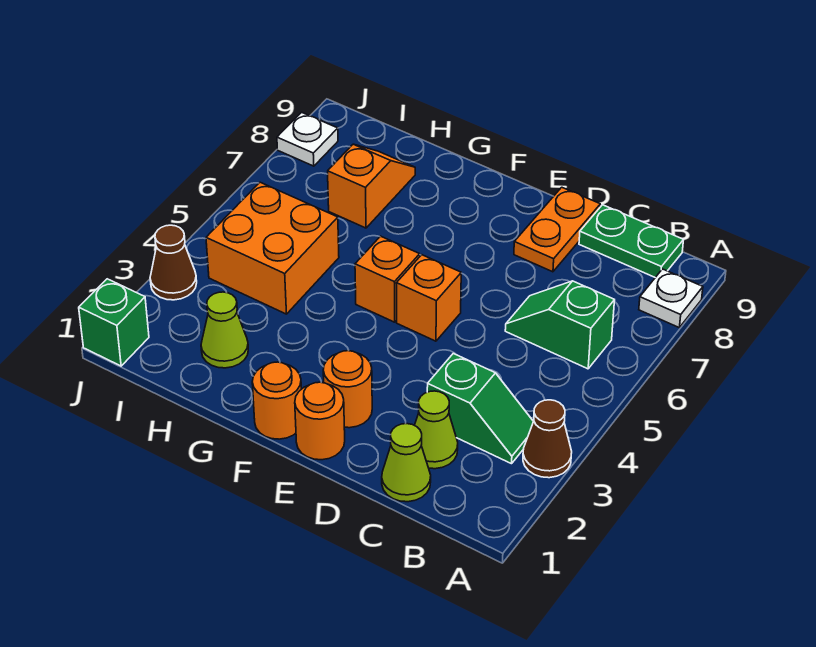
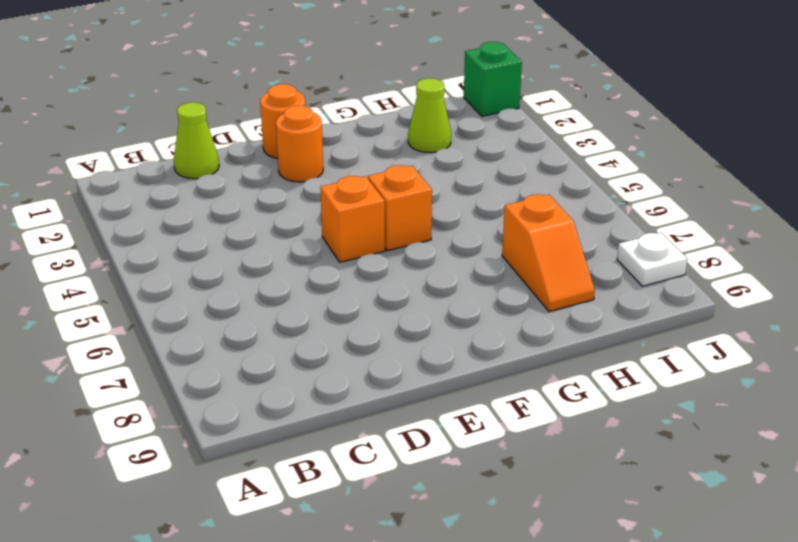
none -> brown cone A3 level 1
none -> white plate A8 level 1
none -> green slope B3:C3 level 1 top C

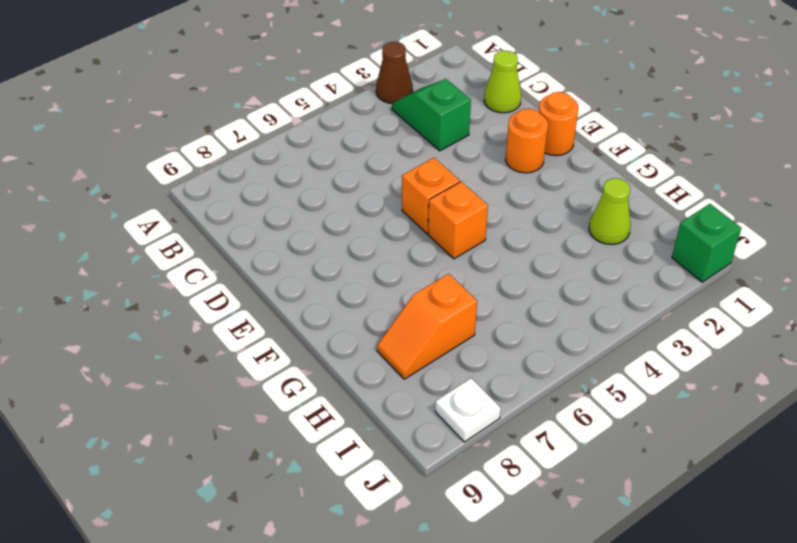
none -> white plate A8 level 1
none -> green slope B6:C6 level 1 top B
none -> green plate B9:C9 level 1

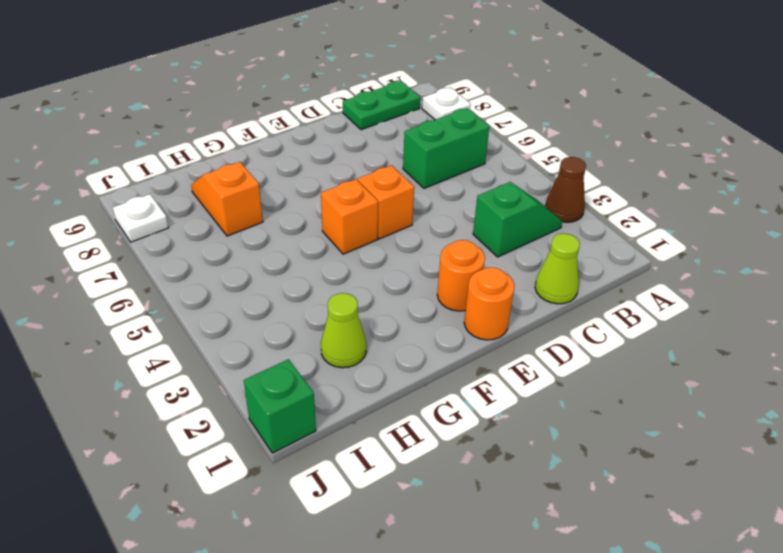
green brick B6:C6 level 1 -> green slope B6:C6 level 1 top B
none -> lime cone C2 level 1
none -> orange plate D8:D9 level 1
none -> orange round brick F1 level 1

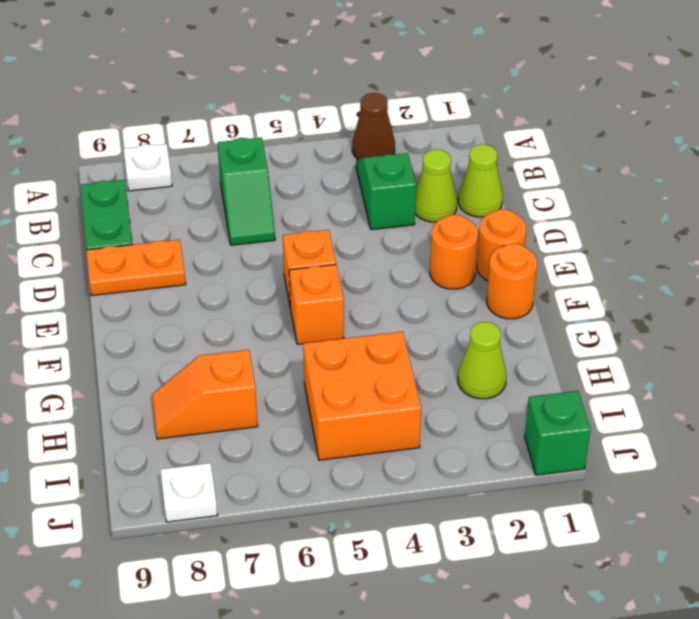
none -> brown cone J3 level 1

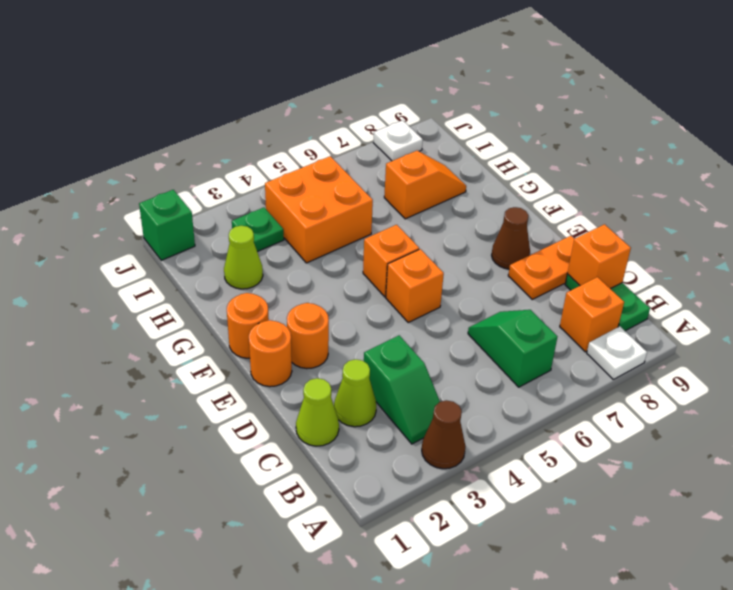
orange brick B8 level 1 -> none
orange brick C9 level 2 -> none
brown cone E8 level 1 -> brown cone J3 level 1
green plate I3 level 1 -> none

